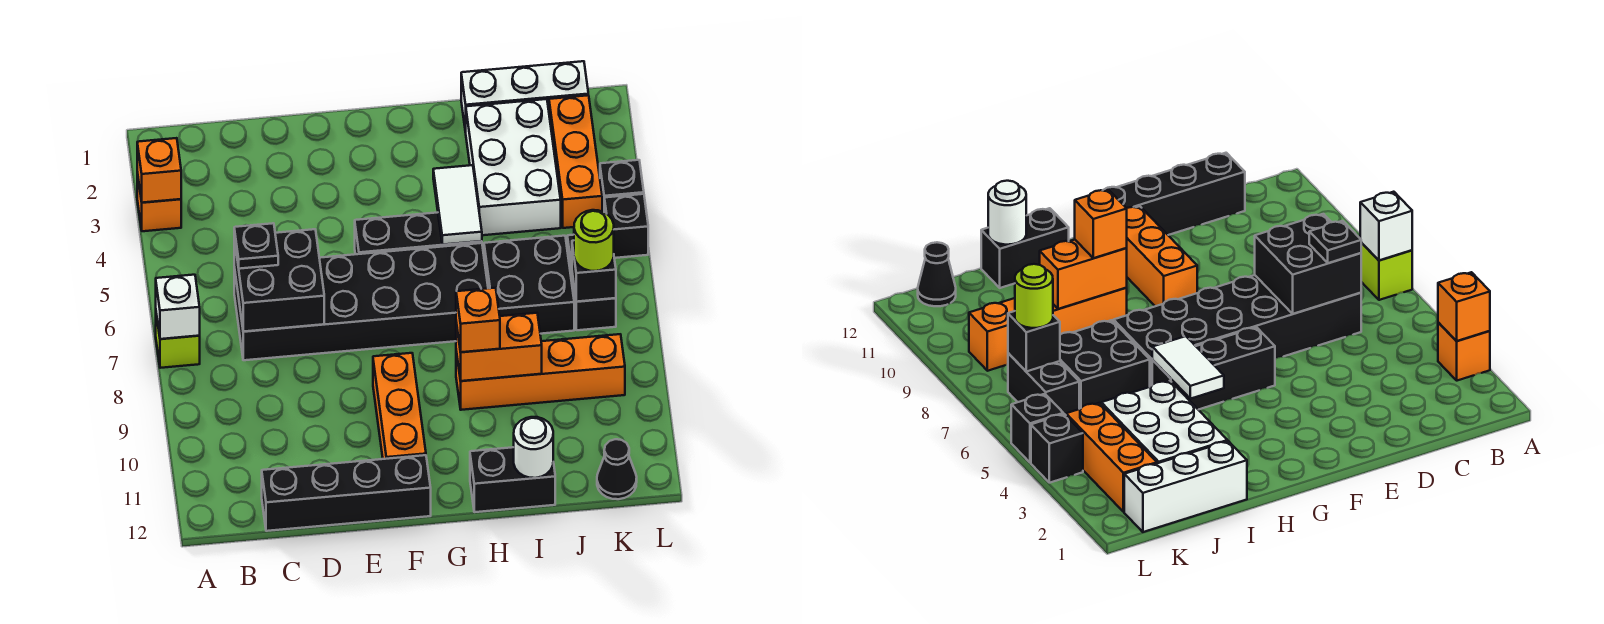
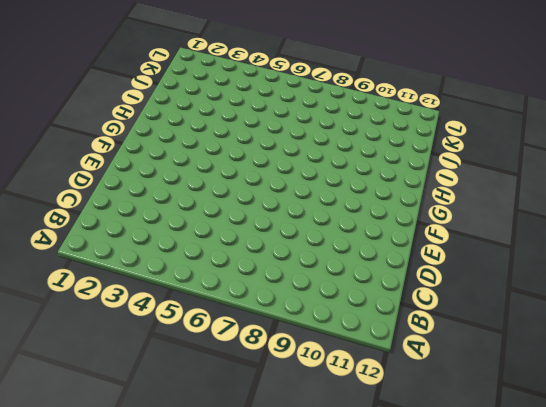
none -> orange brick A3 level 1
none -> lime brick A7 level 1
none -> black brick C6:H7 level 1

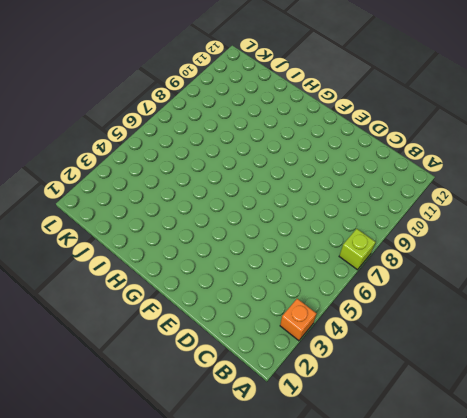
none -> black brick C6:H7 level 1
none -> black brick C12:F12 level 1
none -> black brick F5:H5 level 1

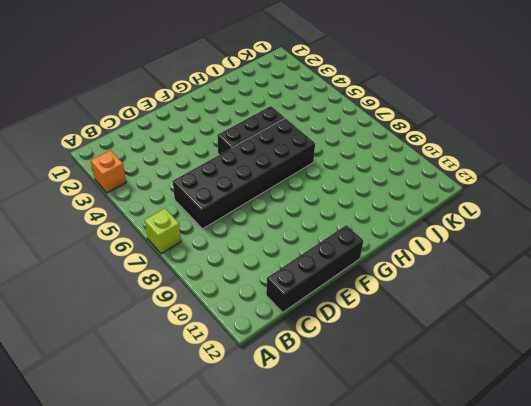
none -> orange brick F9:F11 level 1
none -> orange brick H9:K9 level 1
none -> black brick H12:I12 level 1

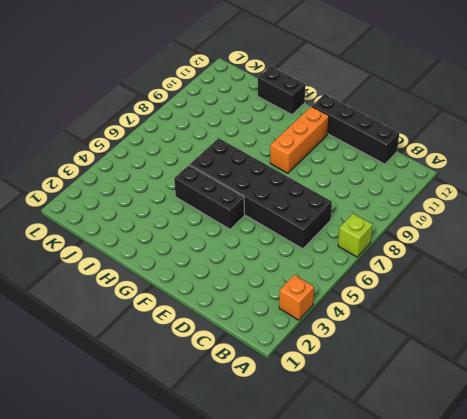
none -> orange brick H9:K9 level 1
none -> white brick I1:K1 level 1
none -> white brick I2:J4 level 1

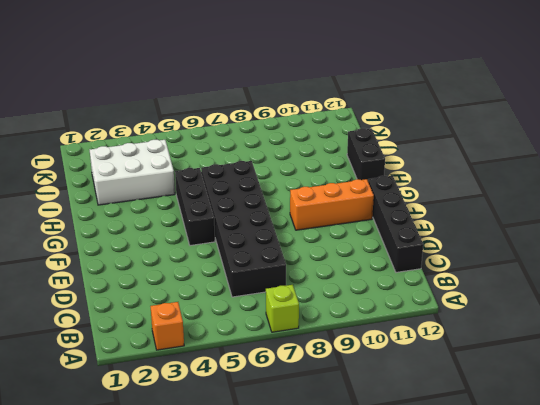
none -> orange brick H9:K9 level 1
none -> white brick I1:K1 level 1
none -> black brick I6:J7 level 1

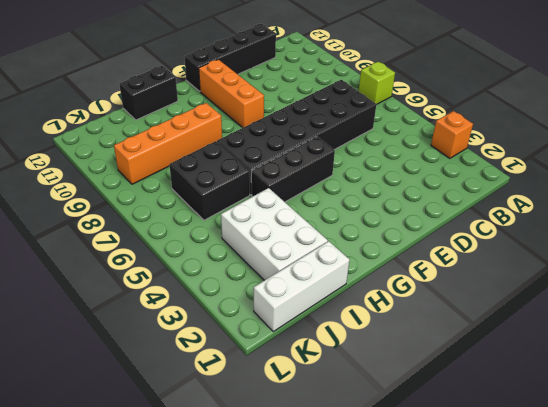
none -> orange brick K2:K4 level 1
none -> black brick K6:K7 level 1
none -> black cone K12 level 1

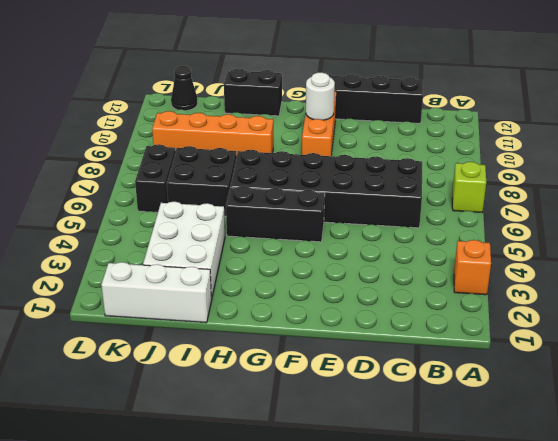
white round brick F10 level 2 -> white round brick I12 level 2
none -> orange brick K2:K4 level 1
none -> black brick L4 level 1
none -> black brick L5 level 1

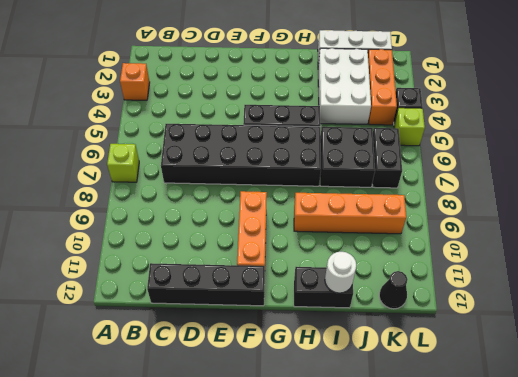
lime brick L5 level 1 -> black brick L5 level 1
none -> orange brick A3 level 2
none -> white brick A7 level 2
none -> black brick C6:D7 level 2

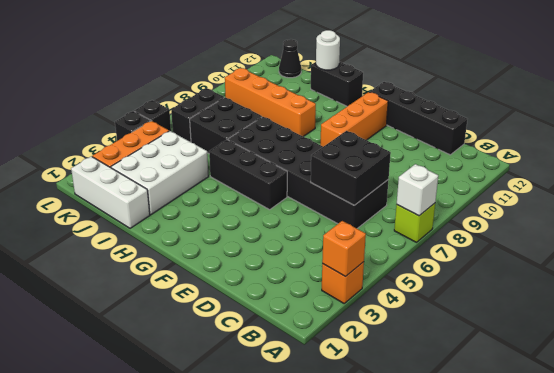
none -> white tile H4:H5 level 2
none -> orange brick H9:I9 level 2
none -> black brick K7 level 2

